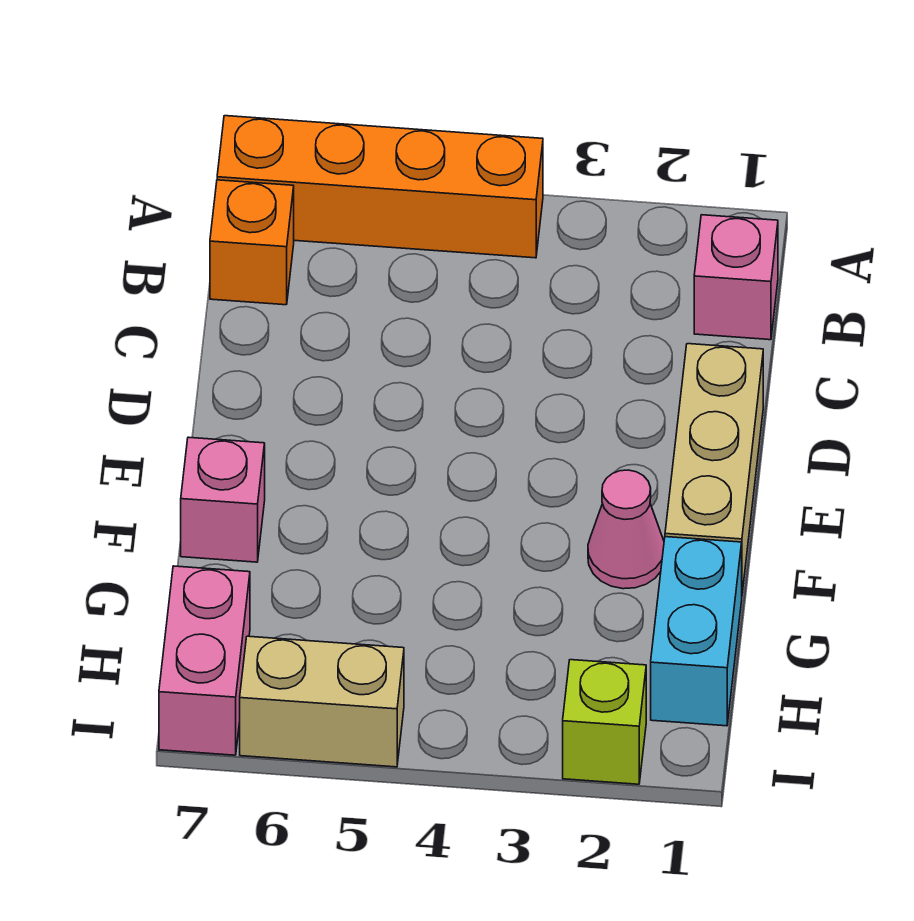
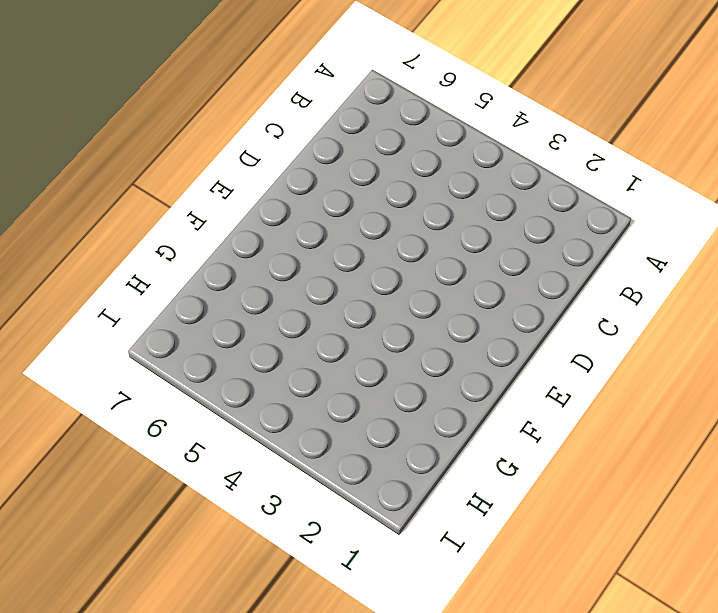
none -> orange brick A4:A7 level 1
none -> pink brick B1 level 1

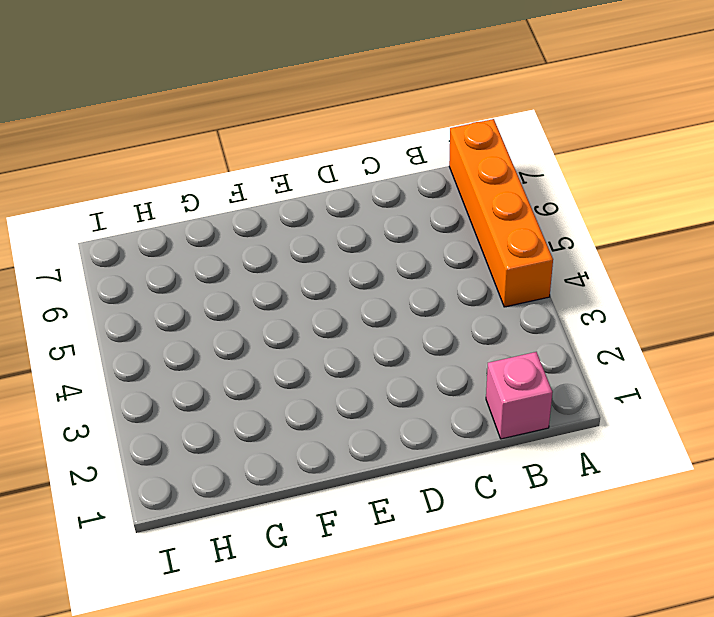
none -> orange brick B7 level 1
none -> tan brick D1:F1 level 1

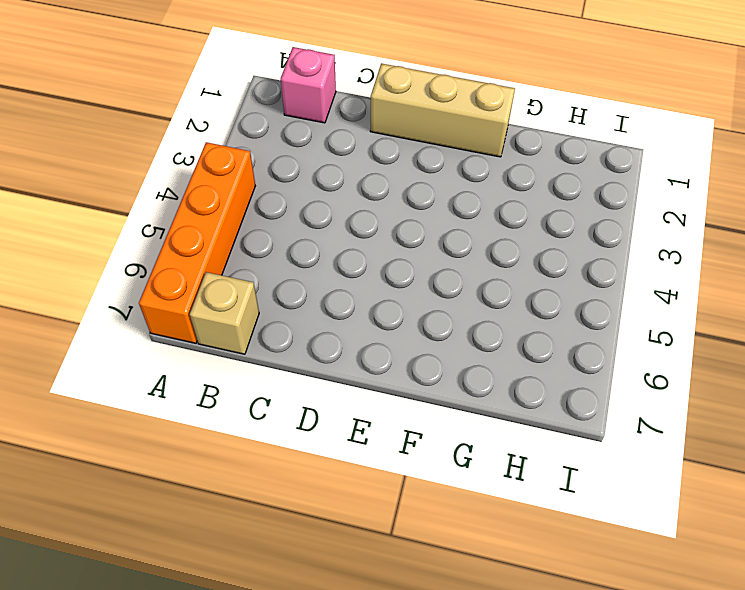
tan brick B7 level 1 -> orange brick B7 level 1
none -> pink cone F2 level 1
none -> pink brick F7 level 1

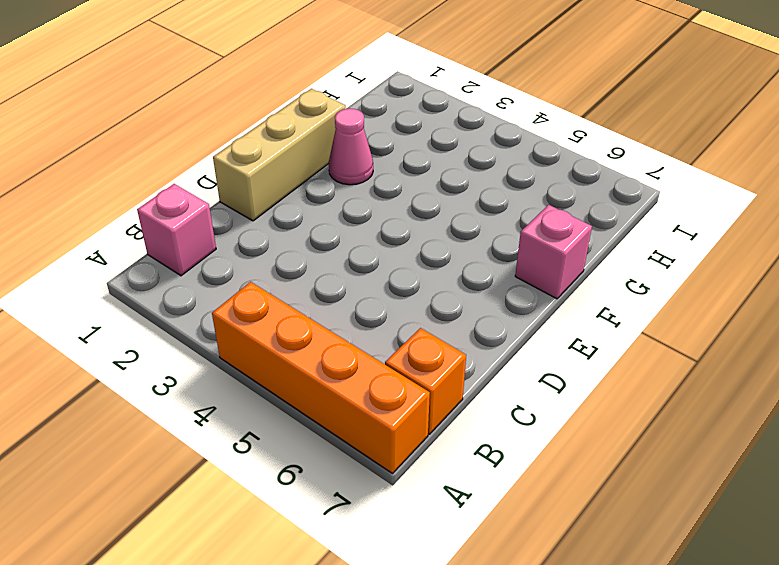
none -> cyan brick G1:H1 level 1
none -> pink brick H7:I7 level 1

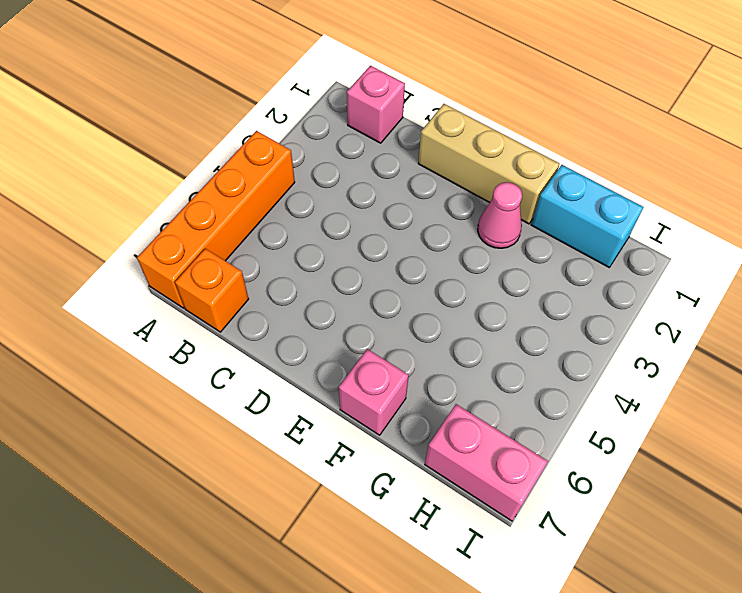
none -> lime brick I2 level 1
none -> tan brick I5:I6 level 1

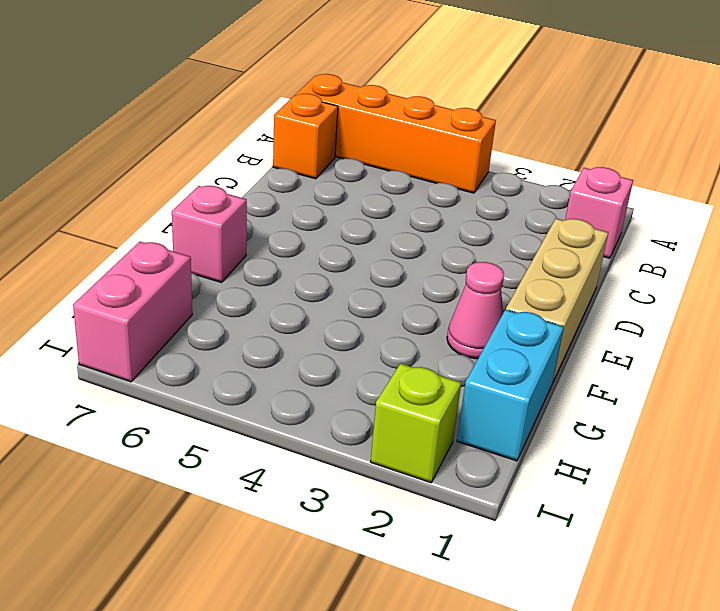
none -> tan brick I5:I6 level 1

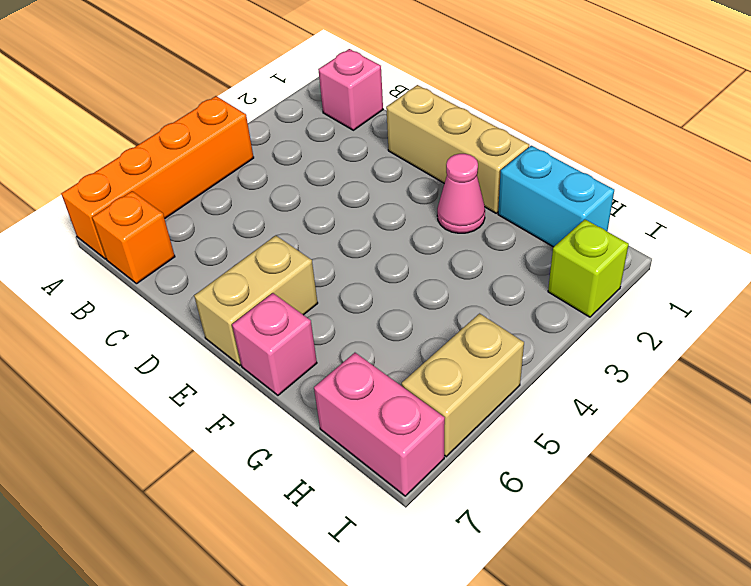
tan brick E6:E7 level 1 -> none

